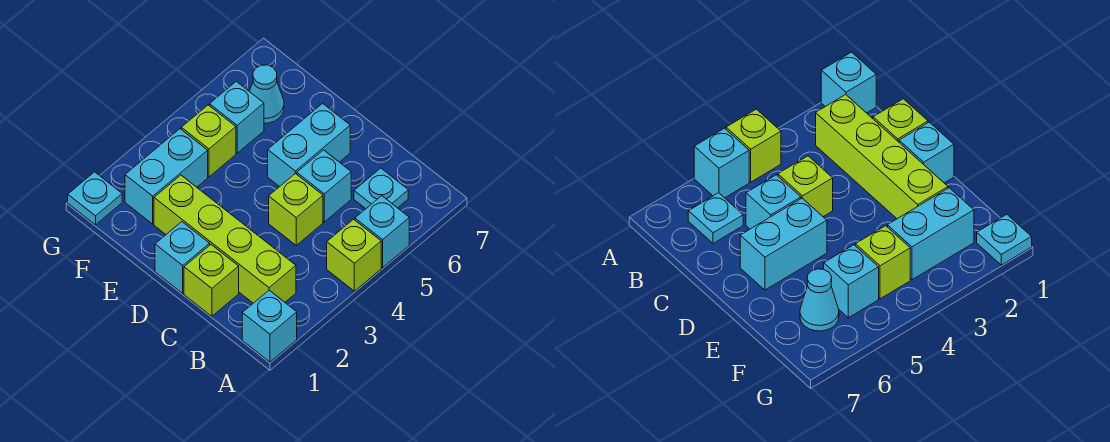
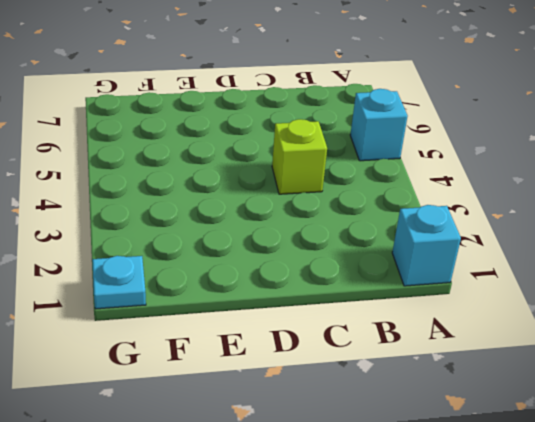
none -> lime brick A4 level 1
none -> lime brick B2:E2 level 1
none -> cyan plate B6 level 1

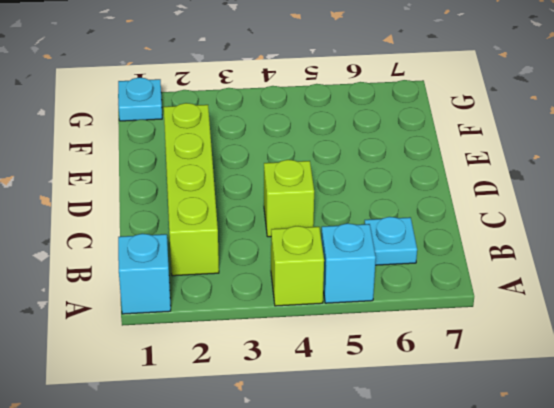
none -> lime brick C1 level 1
none -> cyan brick C5 level 1
none -> cyan brick D1 level 1

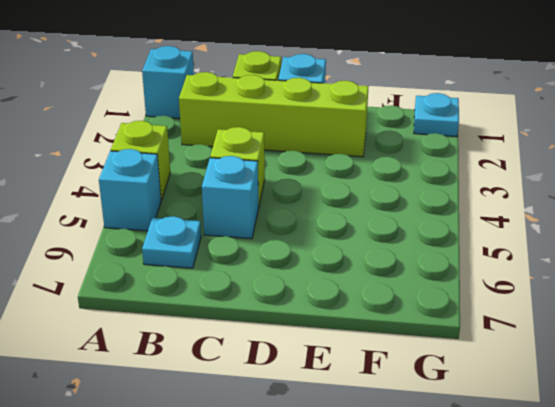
none -> cyan brick D5:D6 level 1
none -> cyan brick F2:F3 level 1
none -> lime brick F4 level 1

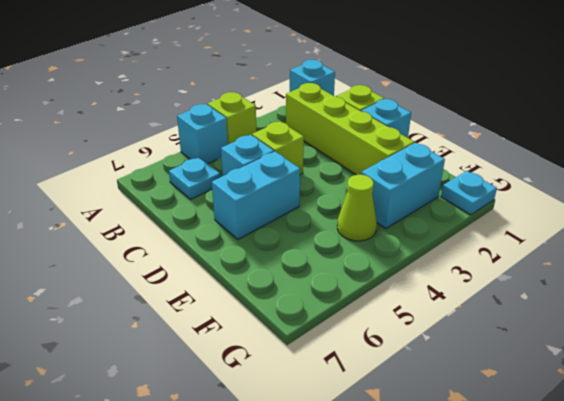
lime cone F4 level 1 -> lime brick F4 level 1
none -> cyan brick F5 level 1
none -> cyan cone F6 level 1

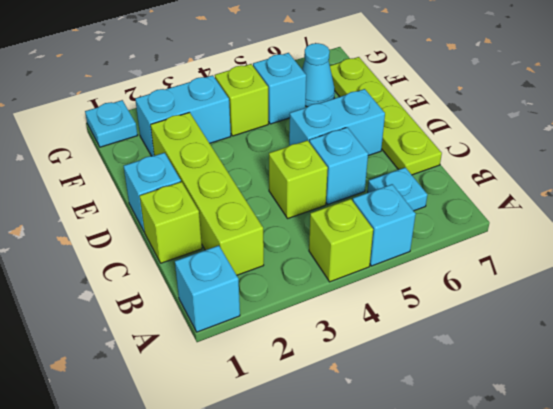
lime plate C7:F7 level 1 -> none

